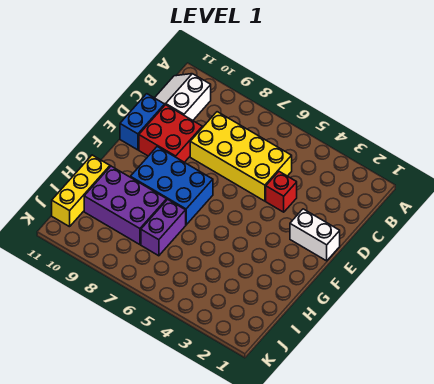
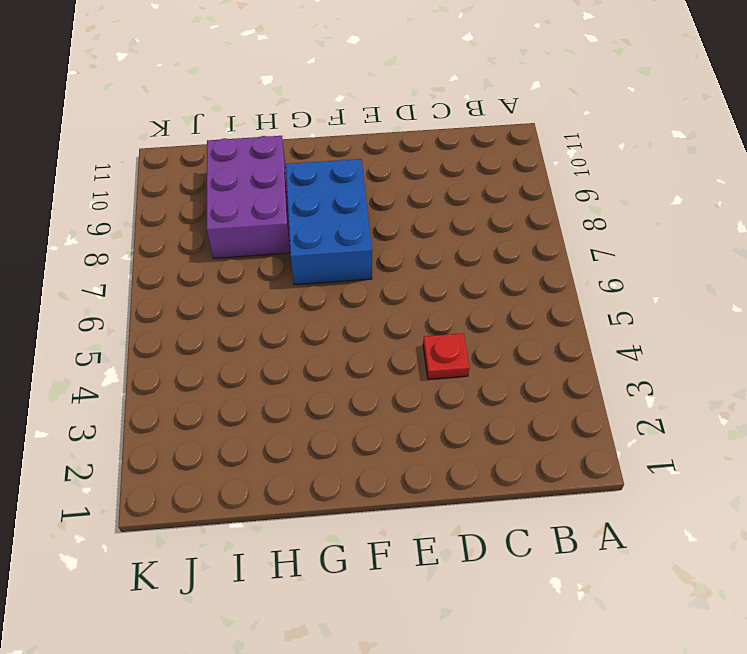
red plate D4 level 1 -> red brick D4 level 1
none -> white slope B10:C11 level 1 top 10
none -> yellow brick C5:D8 level 1

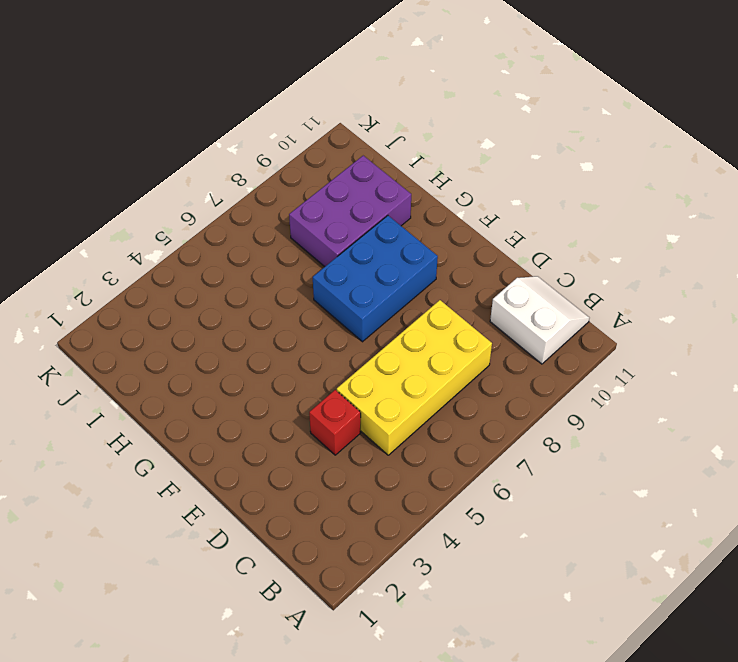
none -> red brick D9:E10 level 1
none -> blue brick D11:E11 level 1

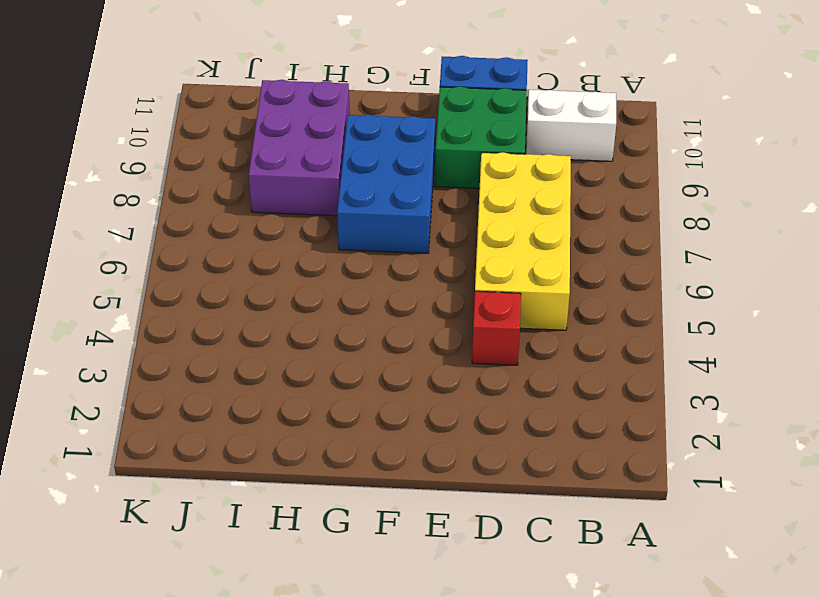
green brick D9:E10 level 1 -> red brick D9:E10 level 1
none -> white brick E1:E2 level 1
none -> purple brick H7:I7 level 1

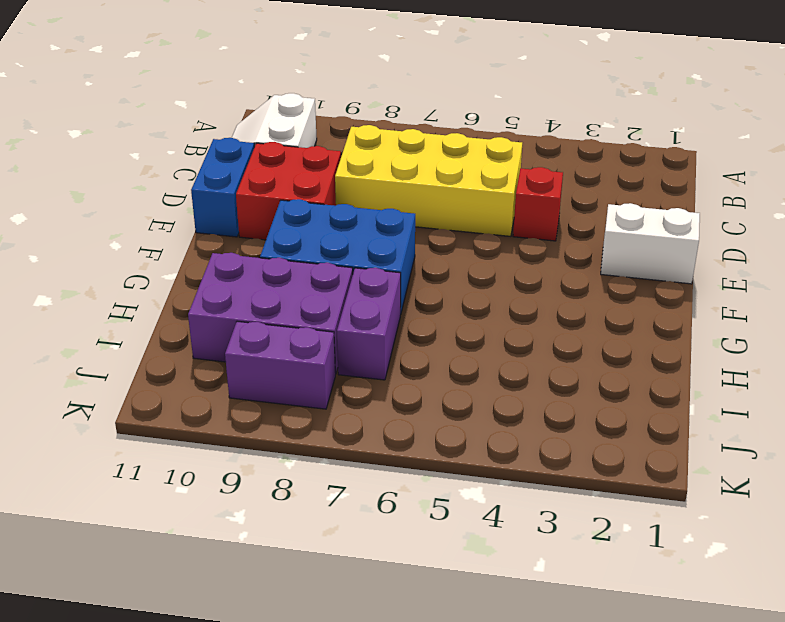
purple brick J8:J9 level 1 -> none
none -> yellow brick H11:J11 level 1

